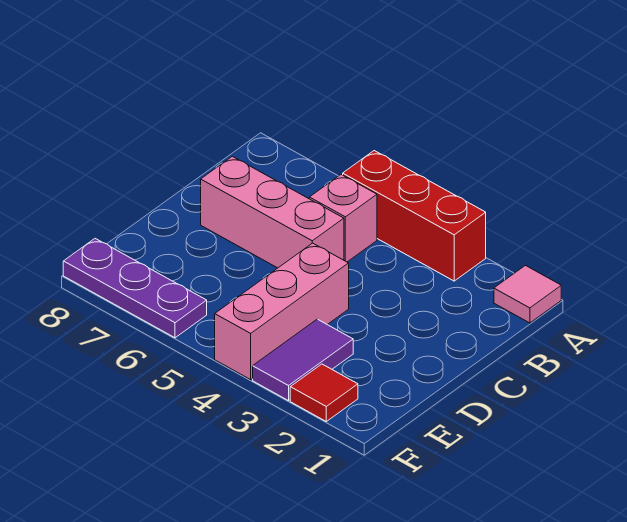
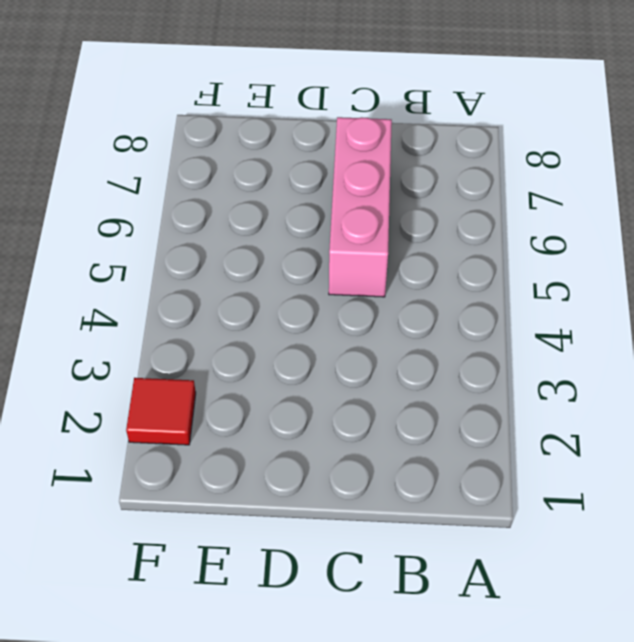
none -> pink tile A1 level 1
none -> red brick A3:A5 level 1

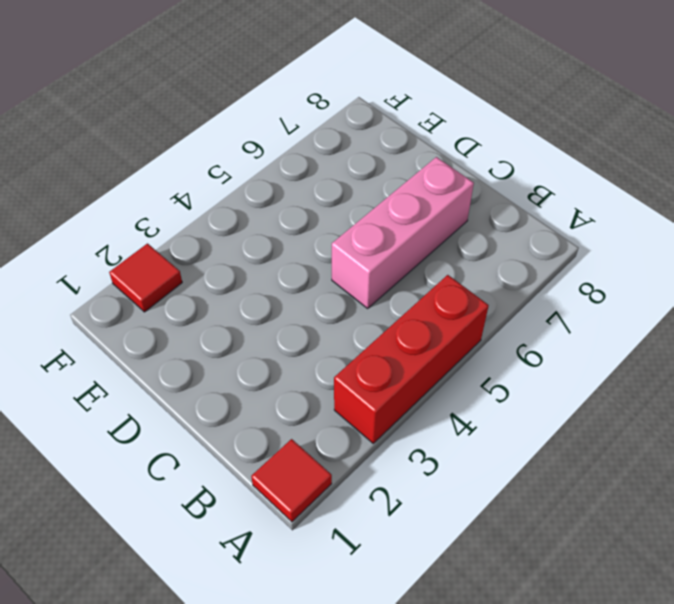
red tile A1 level 1 -> pink tile A1 level 1
none -> pink brick B5 level 1
none -> pink brick D4:F4 level 1

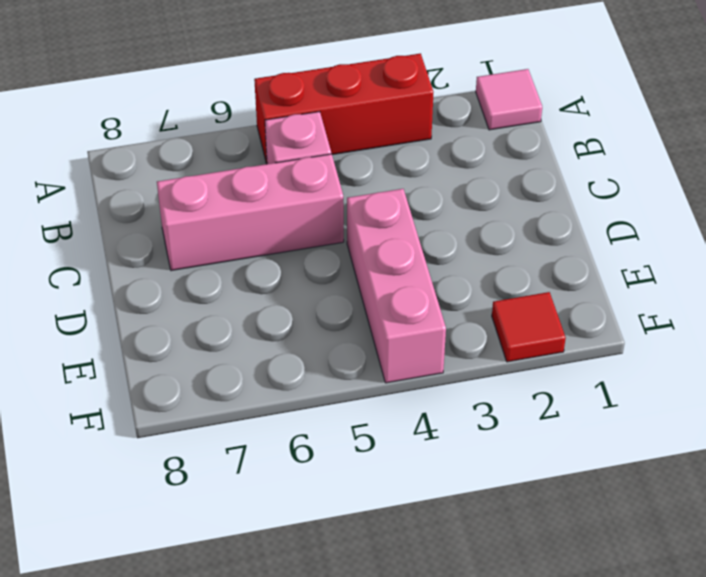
none -> purple tile E3:F3 level 1
none -> purple plate F6:F8 level 1

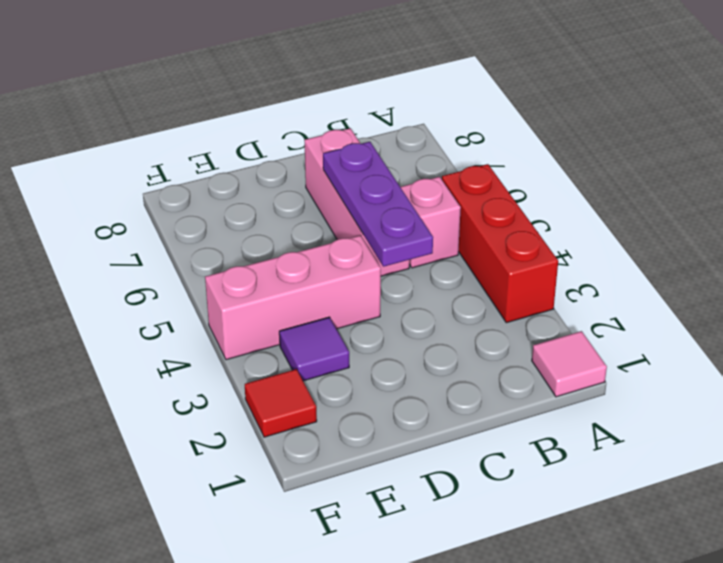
purple plate C4:C6 level 2 -> purple plate F6:F8 level 1
purple tile E3 level 1 -> purple tile E3:F3 level 1

